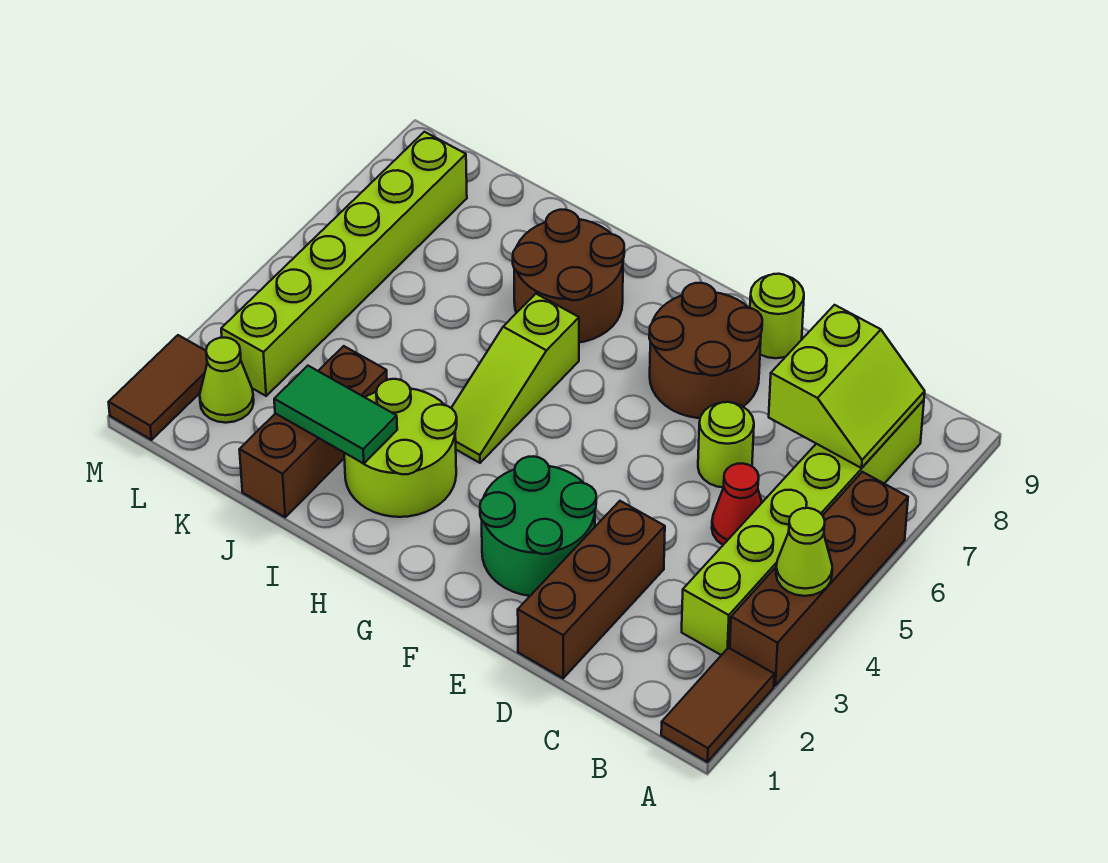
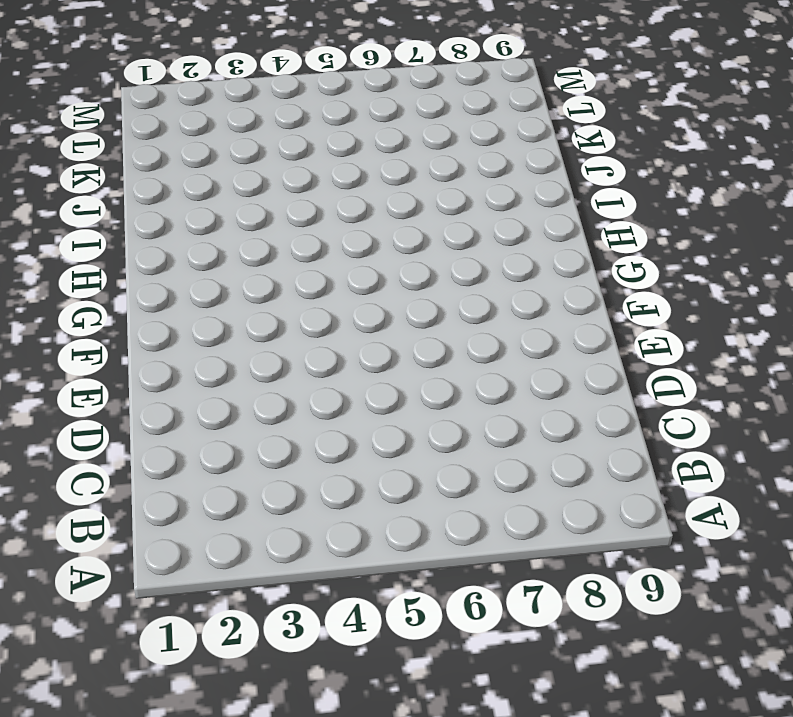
none -> brown tile A1:A2 level 1
none -> brown brick A3:A6 level 1
none -> lime brick B3:B8 level 1

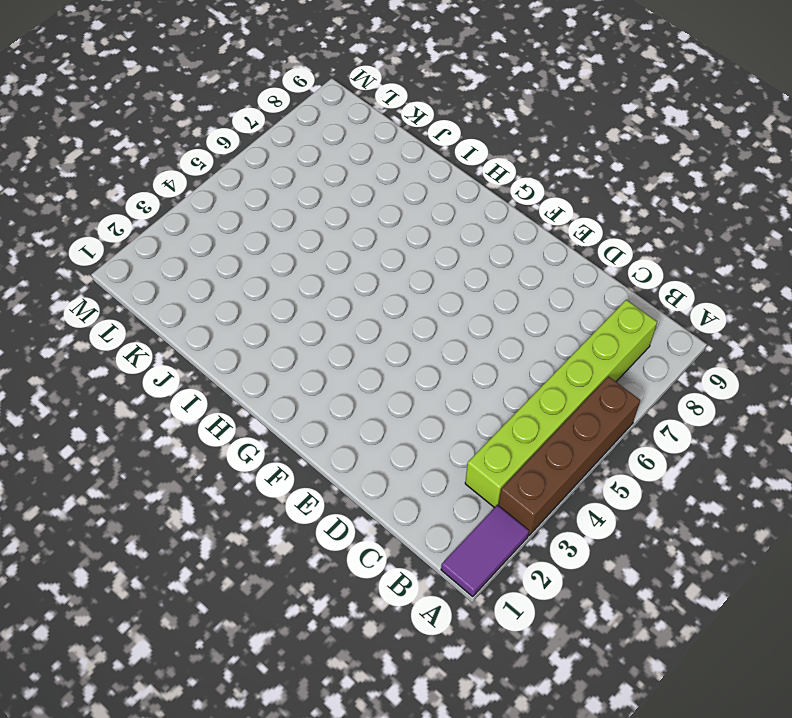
purple tile A1:A2 level 1 -> brown tile A1:A2 level 1
none -> red cone C5 level 1
none -> brown brick D1:D3 level 1
none -> lime round brick D6 level 1

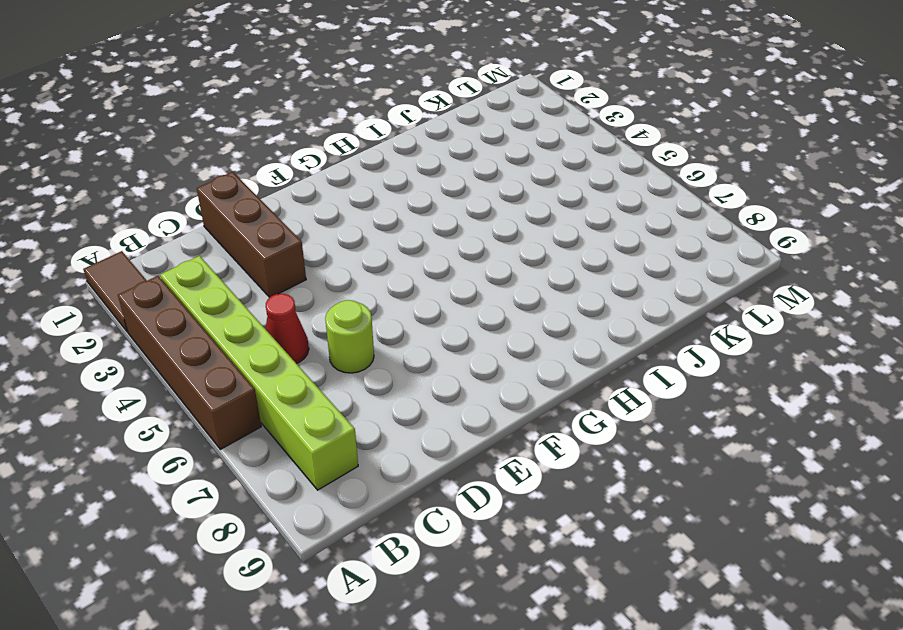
none -> green round brick E2:F3 level 1
none -> brown round brick E7:F8 level 1
none -> lime round brick E9 level 1

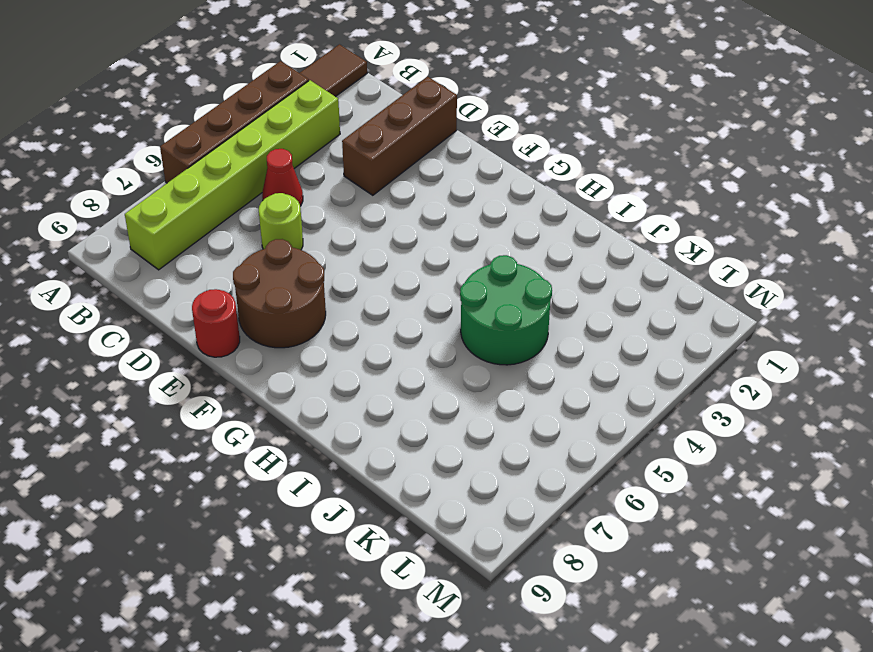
red round brick E9 level 1 -> lime round brick E9 level 1
green round brick I4:J5 level 1 -> green round brick E2:F3 level 1
none -> lime round brick H2:I3 level 1
none -> lime slope H4:H6 level 1 top 6
none -> brown round brick H7:I8 level 1

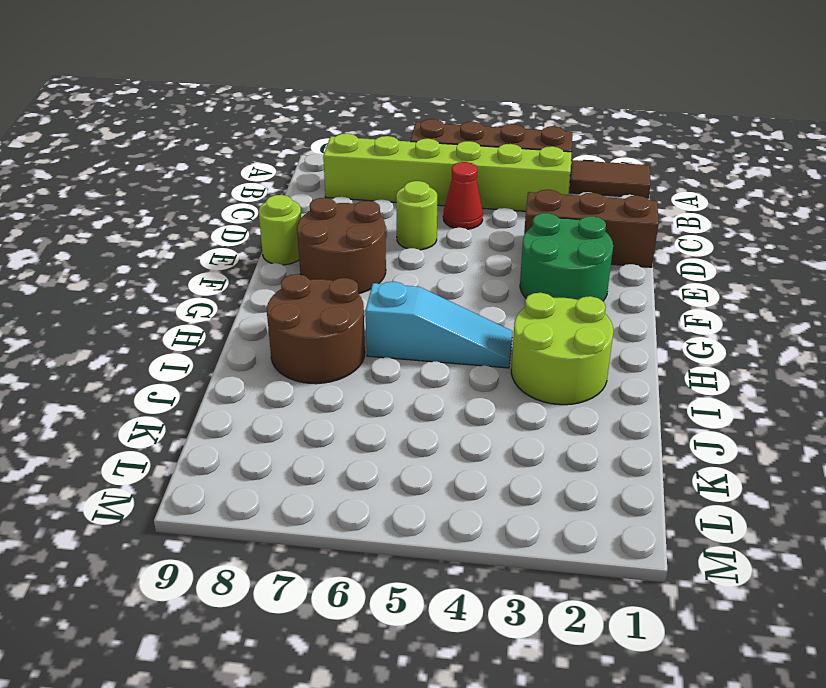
cyan slope H4:H6 level 1 top 6 -> lime slope H4:H6 level 1 top 6
none -> brown brick J1:J3 level 1
none -> lime cone L2 level 1
none -> lime brick L3:L8 level 1

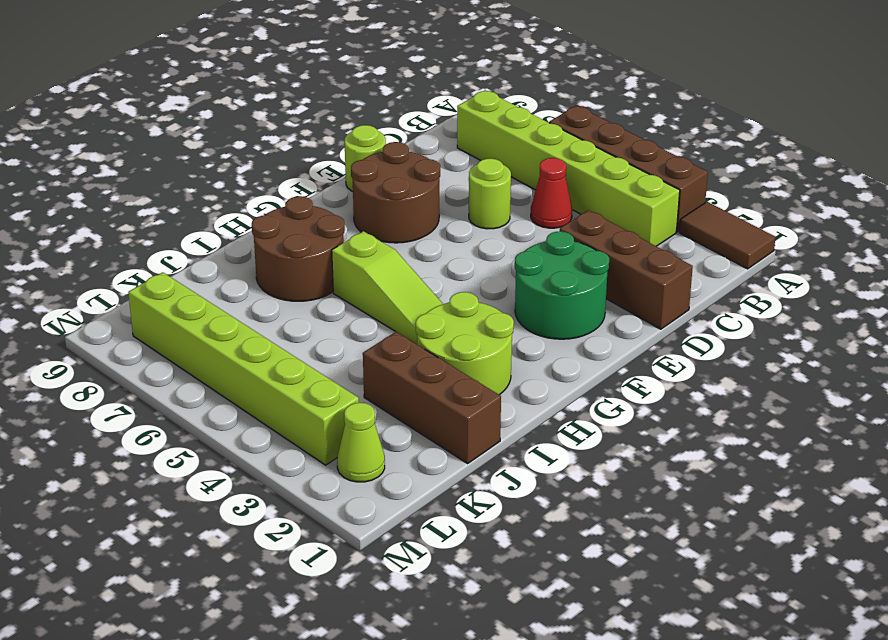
none -> brown tile M1:M2 level 1
none -> lime cone A4 level 2
none -> lime slope B7:C8 level 2 top C

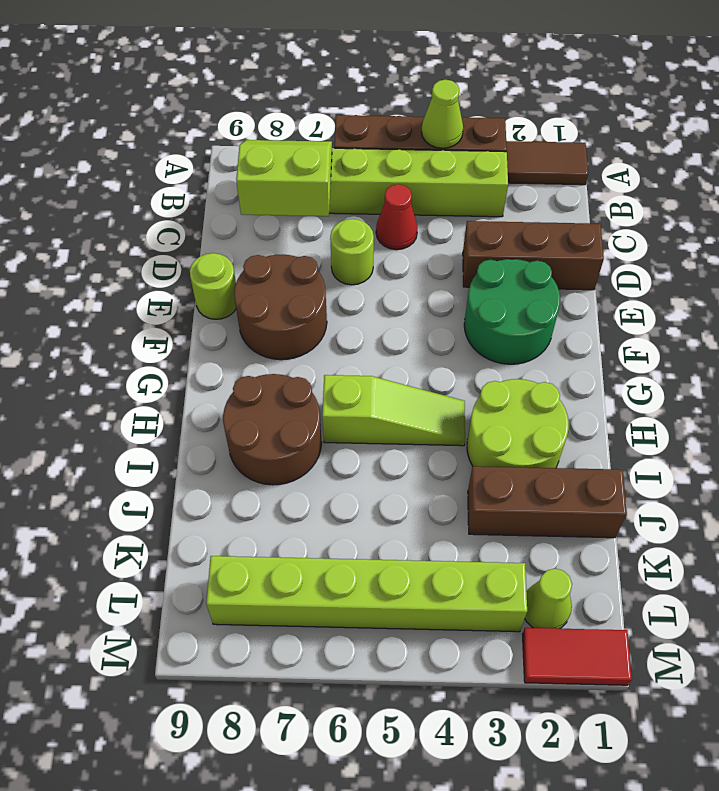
red tile M1:M2 level 1 -> brown tile M1:M2 level 1
none -> green tile I2:J2 level 2

